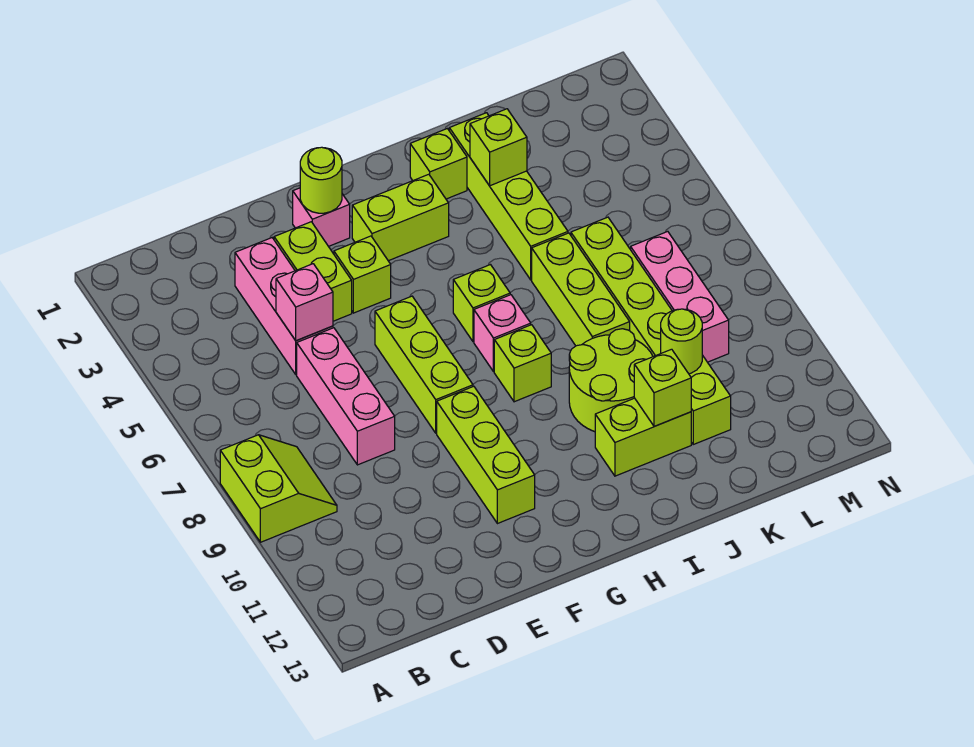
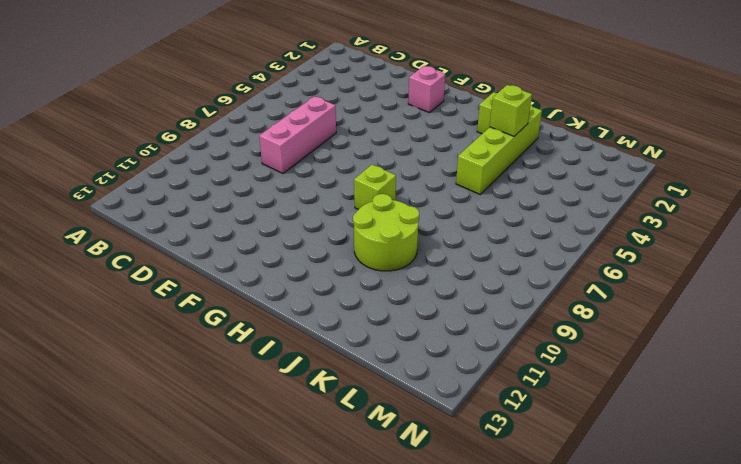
none -> lime slope A8:B9 level 1 top A
none -> pink brick D3:D5 level 1
none -> lime brick E3:E4 level 1

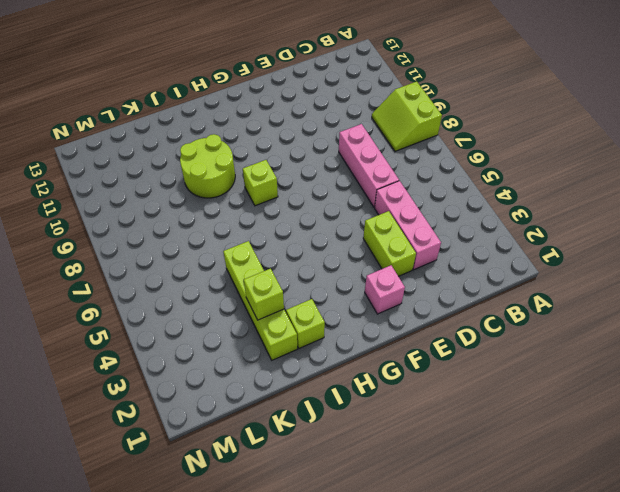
none -> lime brick F4 level 1
none -> lime brick F6:F8 level 1
none -> lime brick F9:F11 level 1

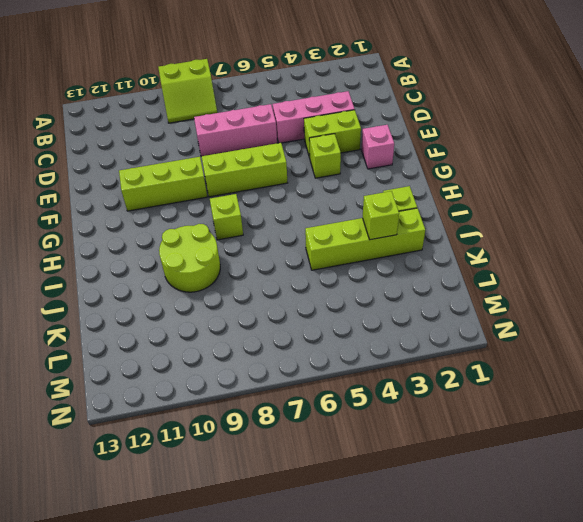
none -> lime brick G3:H3 level 1
none -> lime brick H6 level 1
none -> pink brick H7 level 1

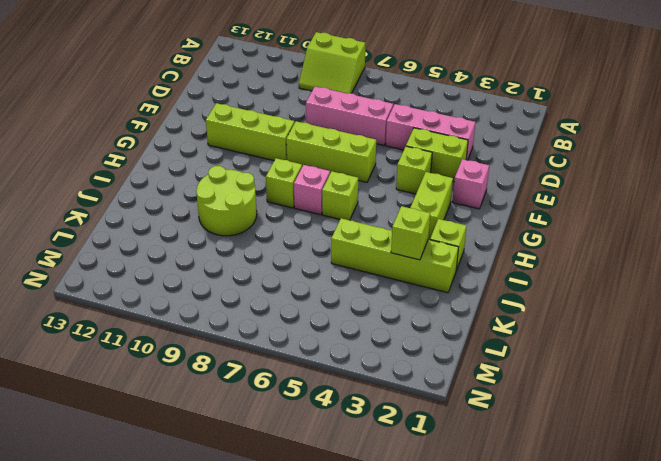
none -> lime brick I11:J11 level 1
none -> lime brick J6:J8 level 1
none -> lime brick K6:K11 level 1

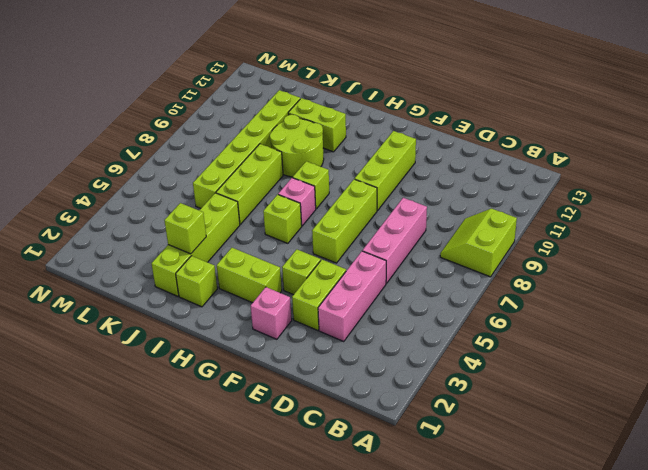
none -> pink brick L7:L9 level 1
none -> pink brick D5 level 2
none -> lime round brick F2 level 2

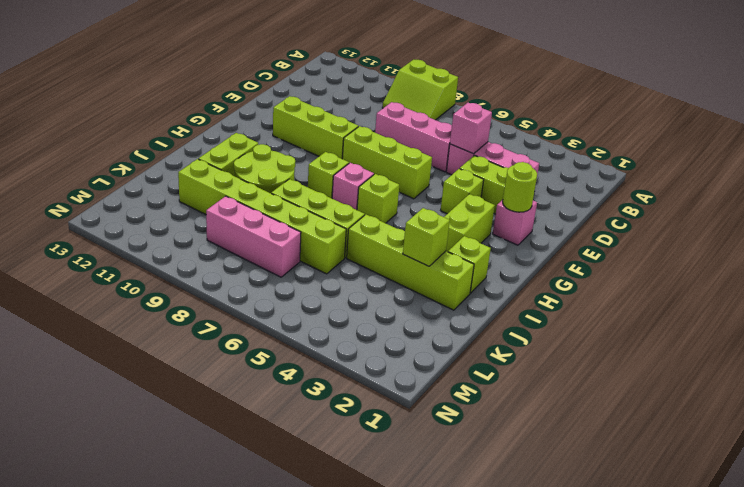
none -> lime brick J11 level 2
none -> lime round brick K10 level 2

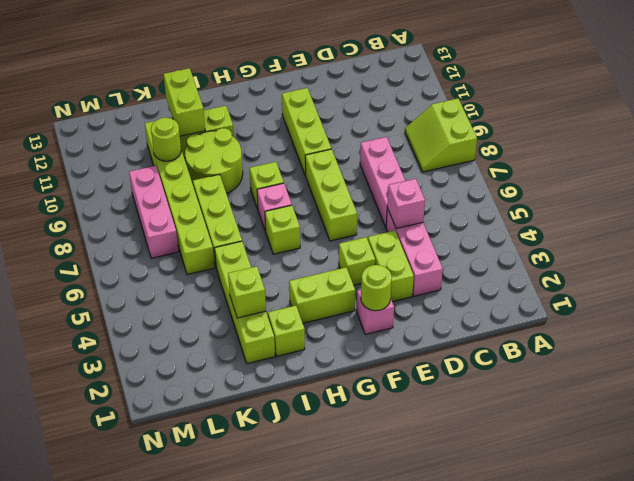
lime brick J11:J12 level 2 -> lime brick J11 level 2

